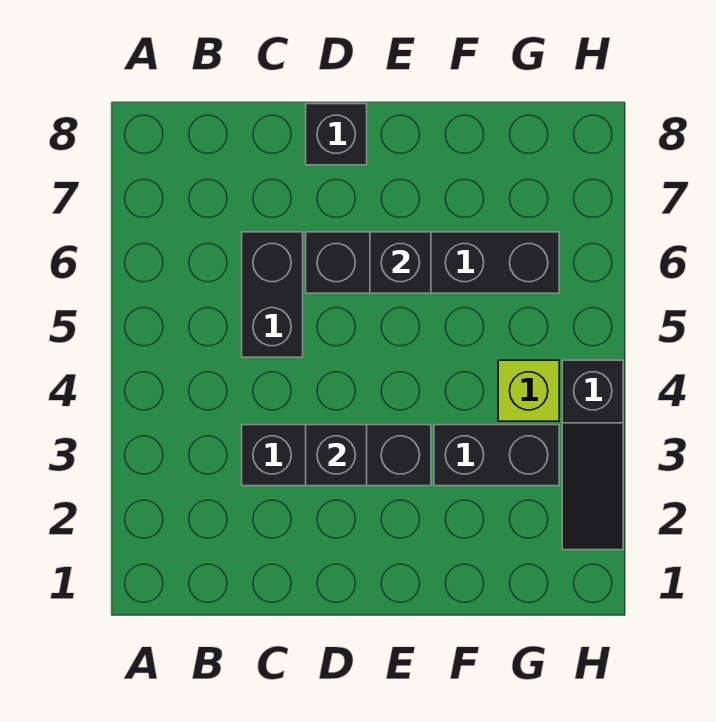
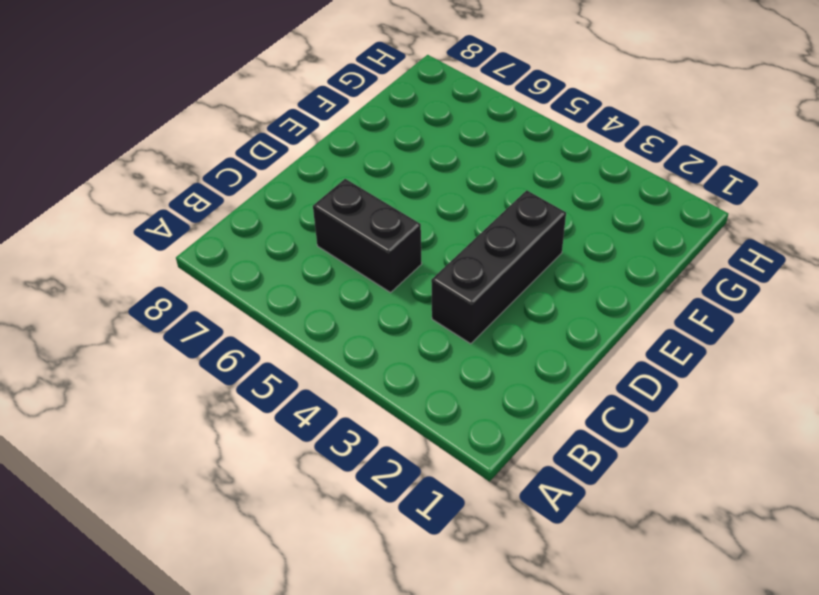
none -> black brick D6:G6 level 1
none -> black brick D8 level 1

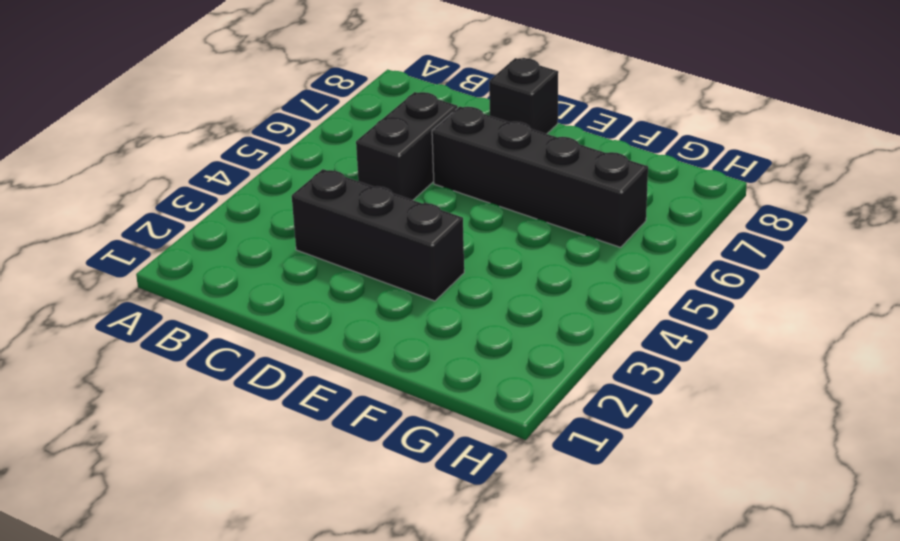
none -> black brick F3:G3 level 1
none -> lime brick G4 level 1

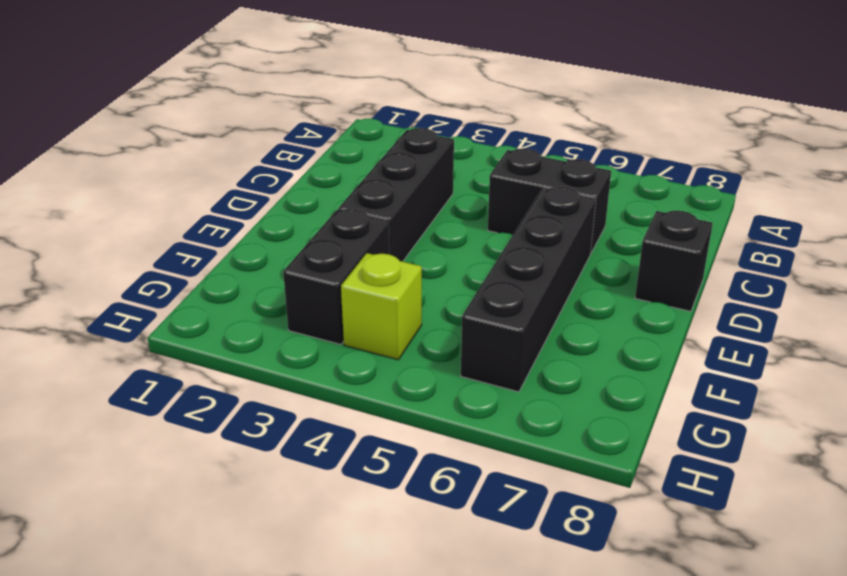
none -> black slope H2:H4 level 1 top 4
none -> black brick D3 level 2

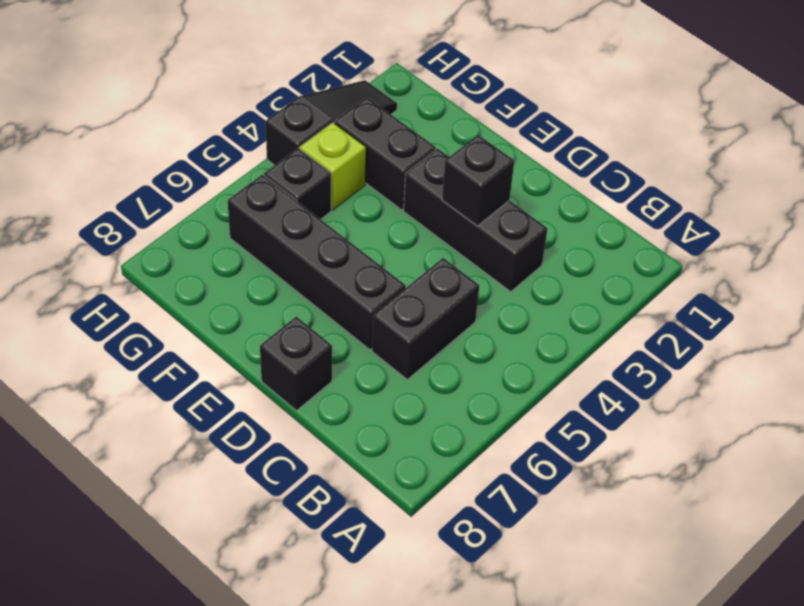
black brick G5 level 1 -> black brick E6 level 2

